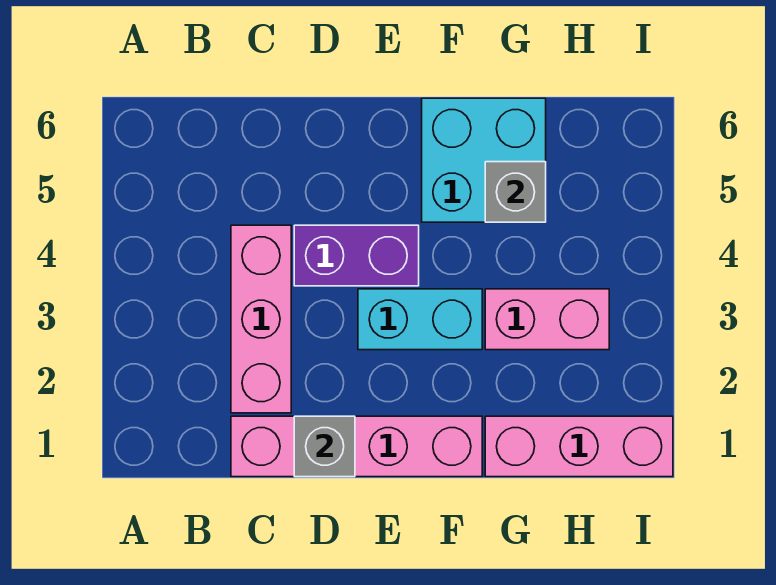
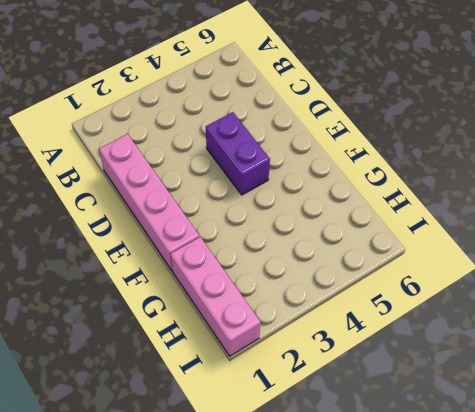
none -> pink brick C2:C4 level 1
none -> cyan brick E3:F3 level 1

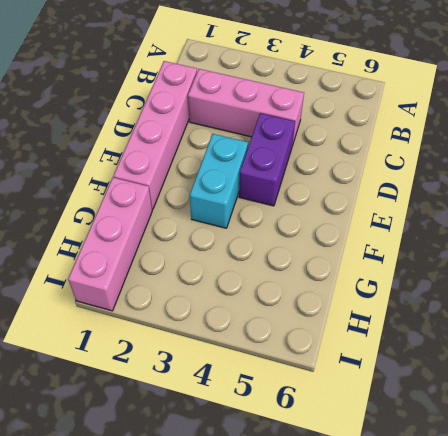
none -> cyan brick F5:G6 level 1
none -> pink brick G3:H3 level 1

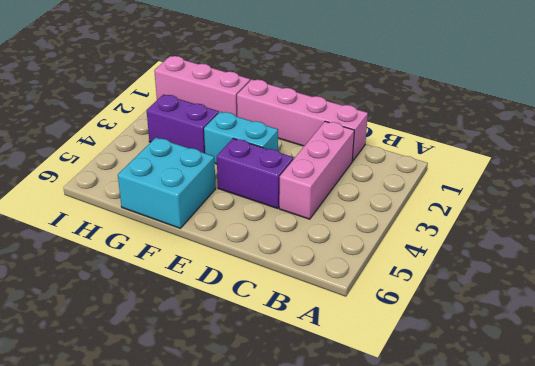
purple brick G3:H3 level 1 -> pink brick G3:H3 level 1
none -> grey brick D1 level 2
none -> grey brick G5 level 2

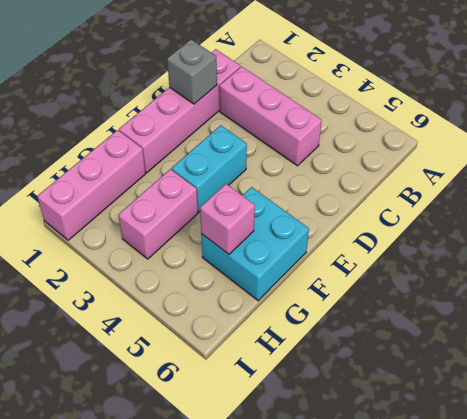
pink brick G5 level 2 -> grey brick G5 level 2
none -> purple brick D4:E4 level 1

